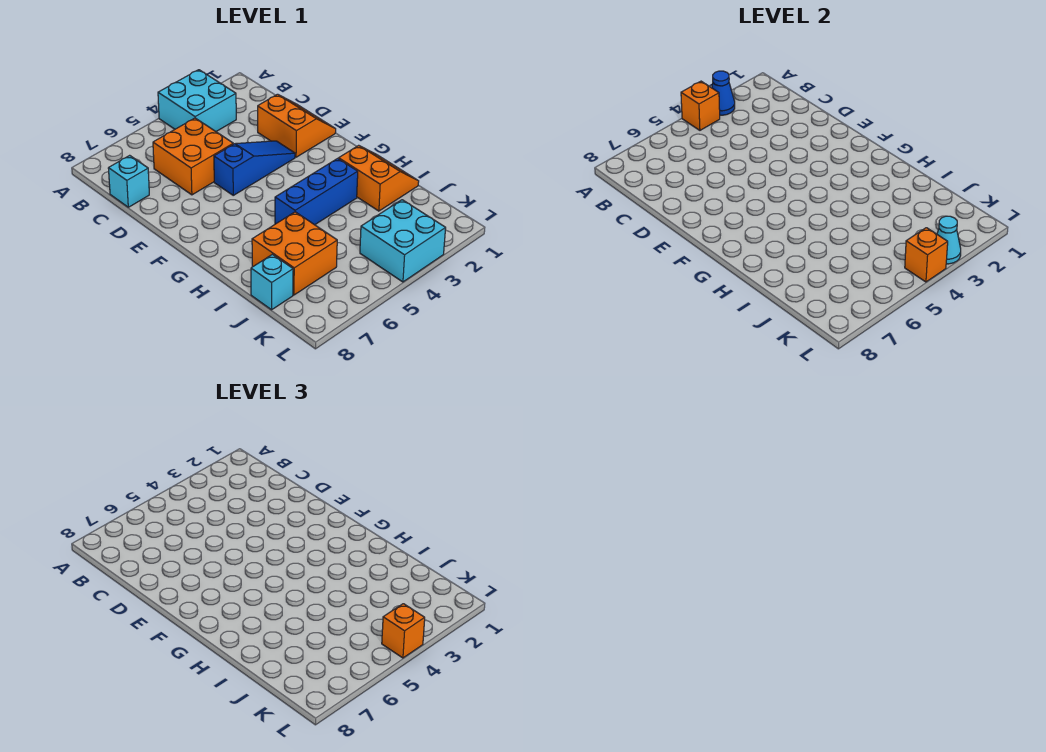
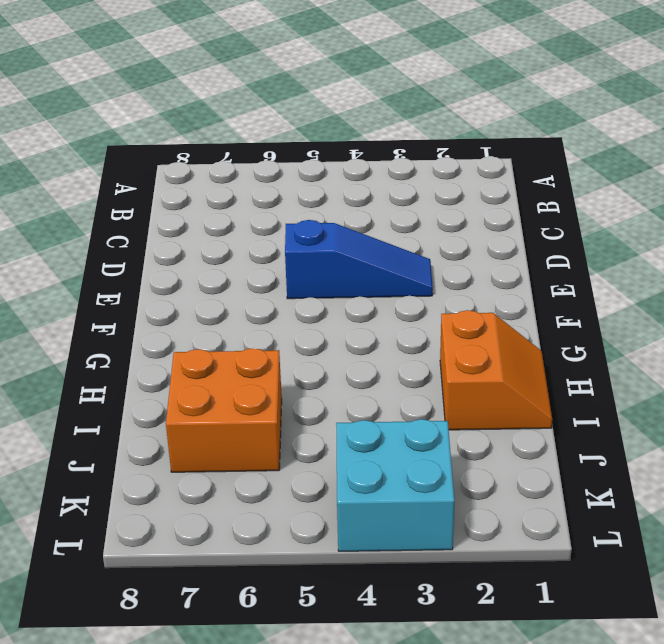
none -> cyan brick A3:B4 level 1
none -> orange brick C5:D6 level 1
none -> cyan brick C8 level 1

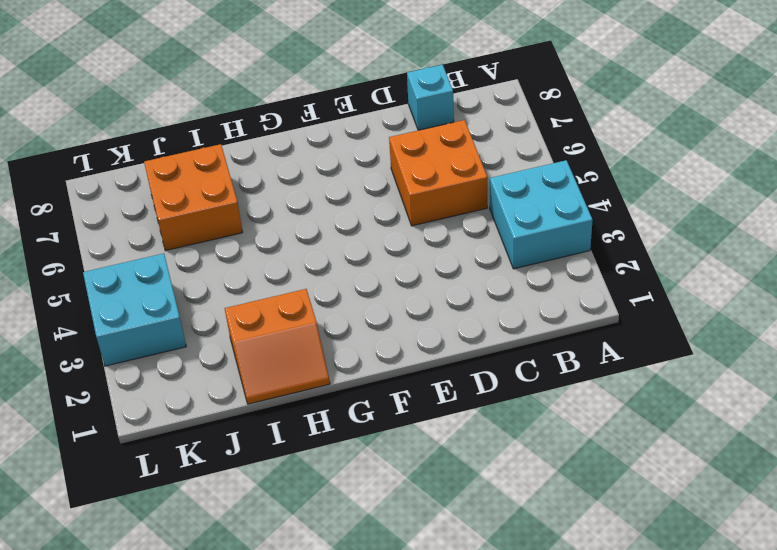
none -> orange slope D1:E2 level 1 top 2
none -> blue slope E3:E5 level 1 top 5
none -> blue brick H3:H5 level 1

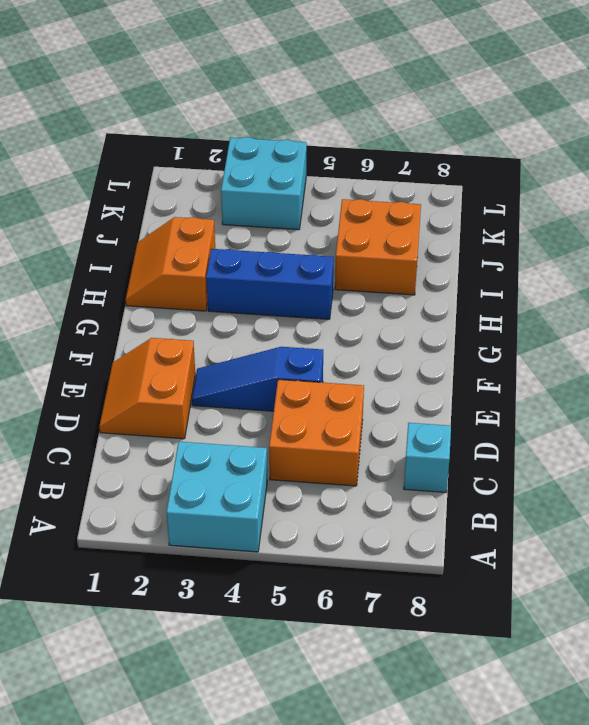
none -> cyan brick J8 level 1
none -> blue cone A3 level 2
none -> orange brick A4 level 2

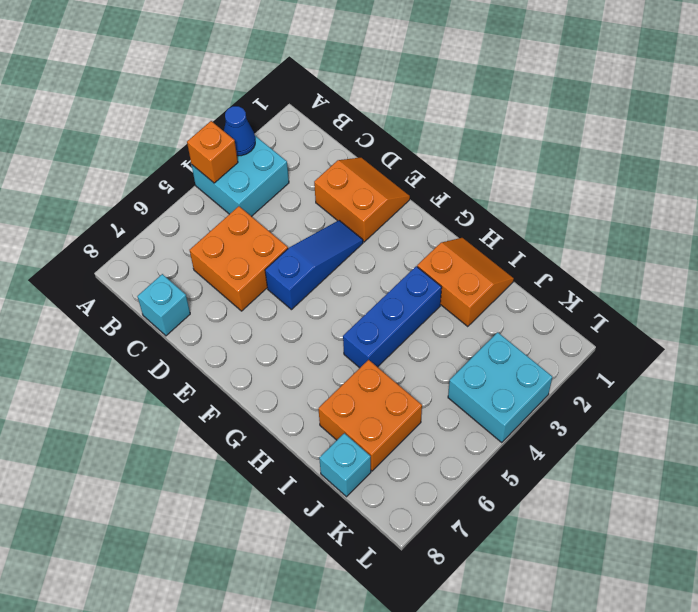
none -> cyan cone L3 level 2
none -> orange brick L4 level 2
none -> orange brick L4 level 3

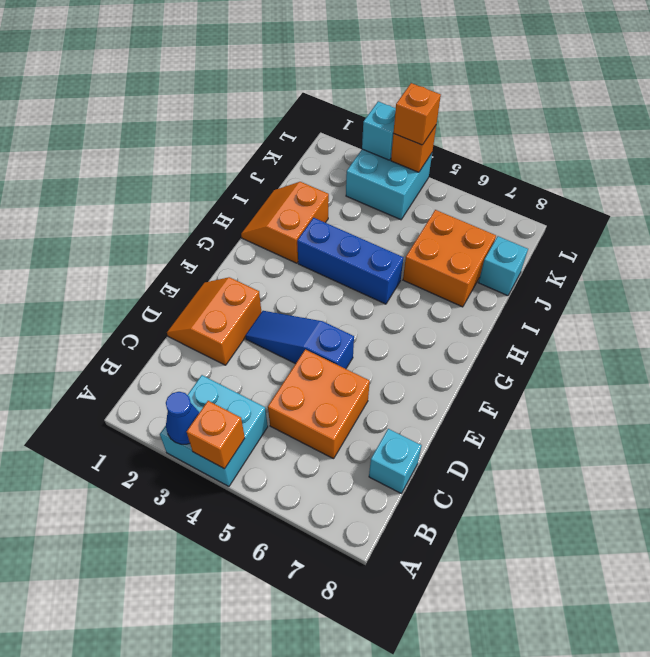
cyan brick L3 level 2 -> cyan cone L3 level 2

